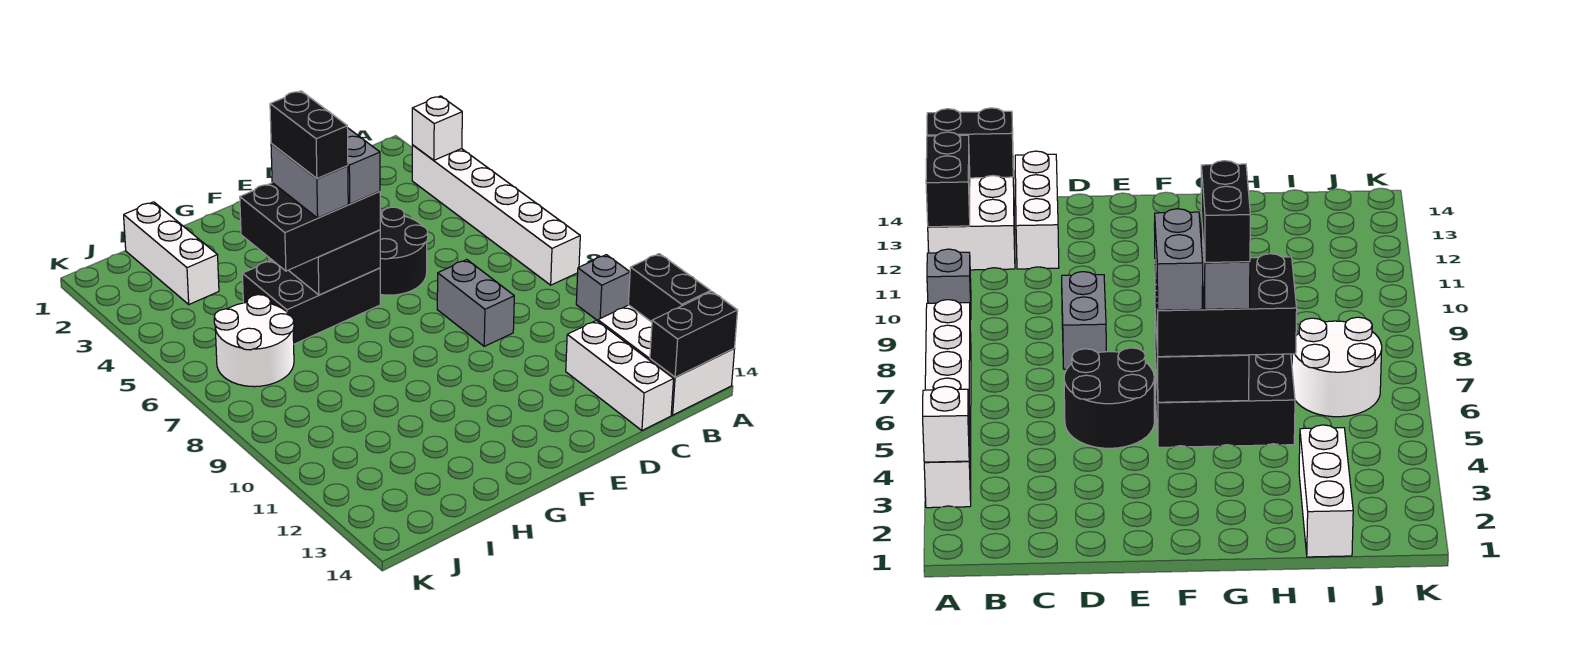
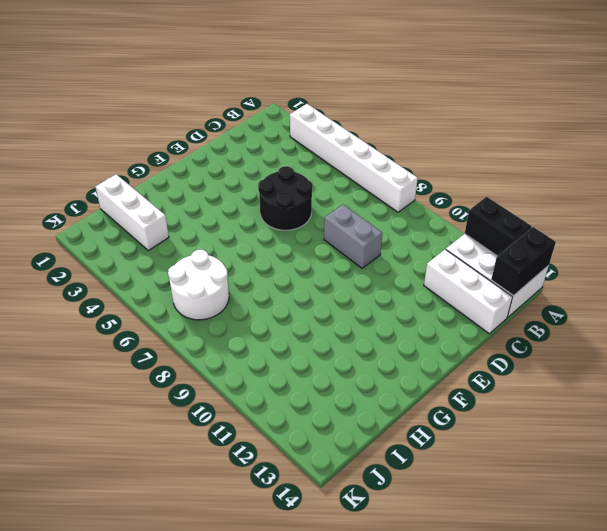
none -> grey brick A10 level 1
none -> black brick F5:H6 level 1
none -> white brick A3 level 2

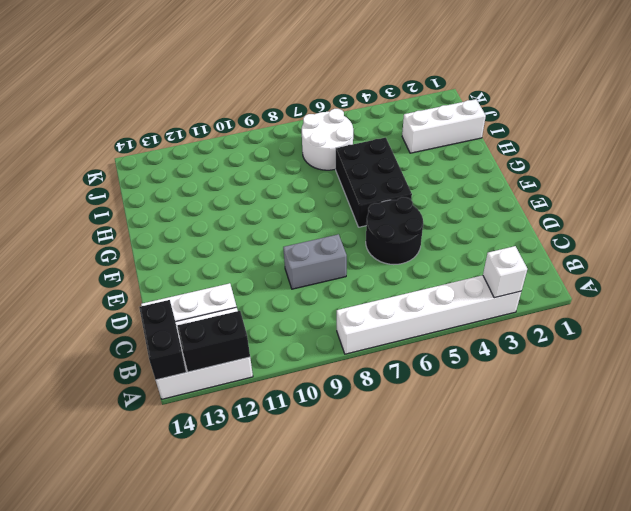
none -> grey brick A10 level 1
none -> black brick F5:G6 level 2
none -> black brick F5:H6 level 3

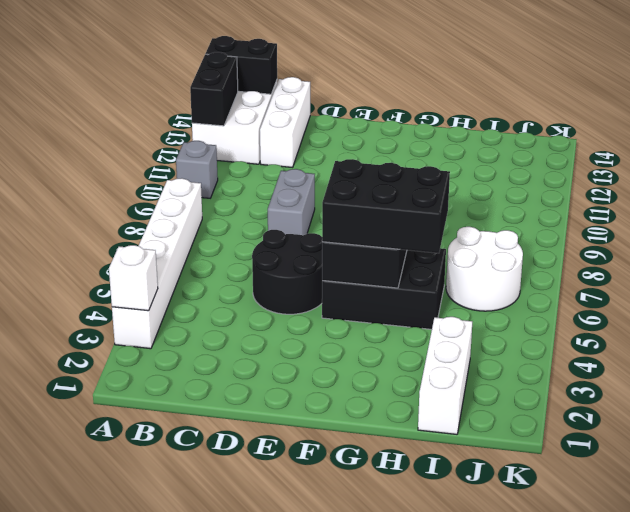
none -> grey brick F5:F6 level 4
none -> grey brick G5:G6 level 4
none -> black brick G5:G6 level 5

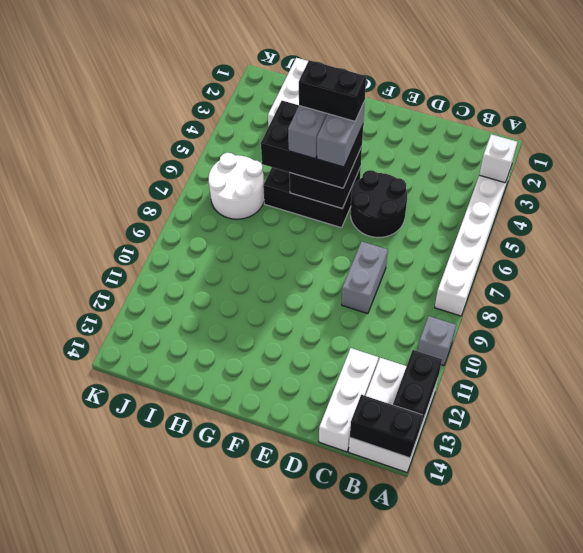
black brick F5:G5 level 5 -> black brick G5:G6 level 5

